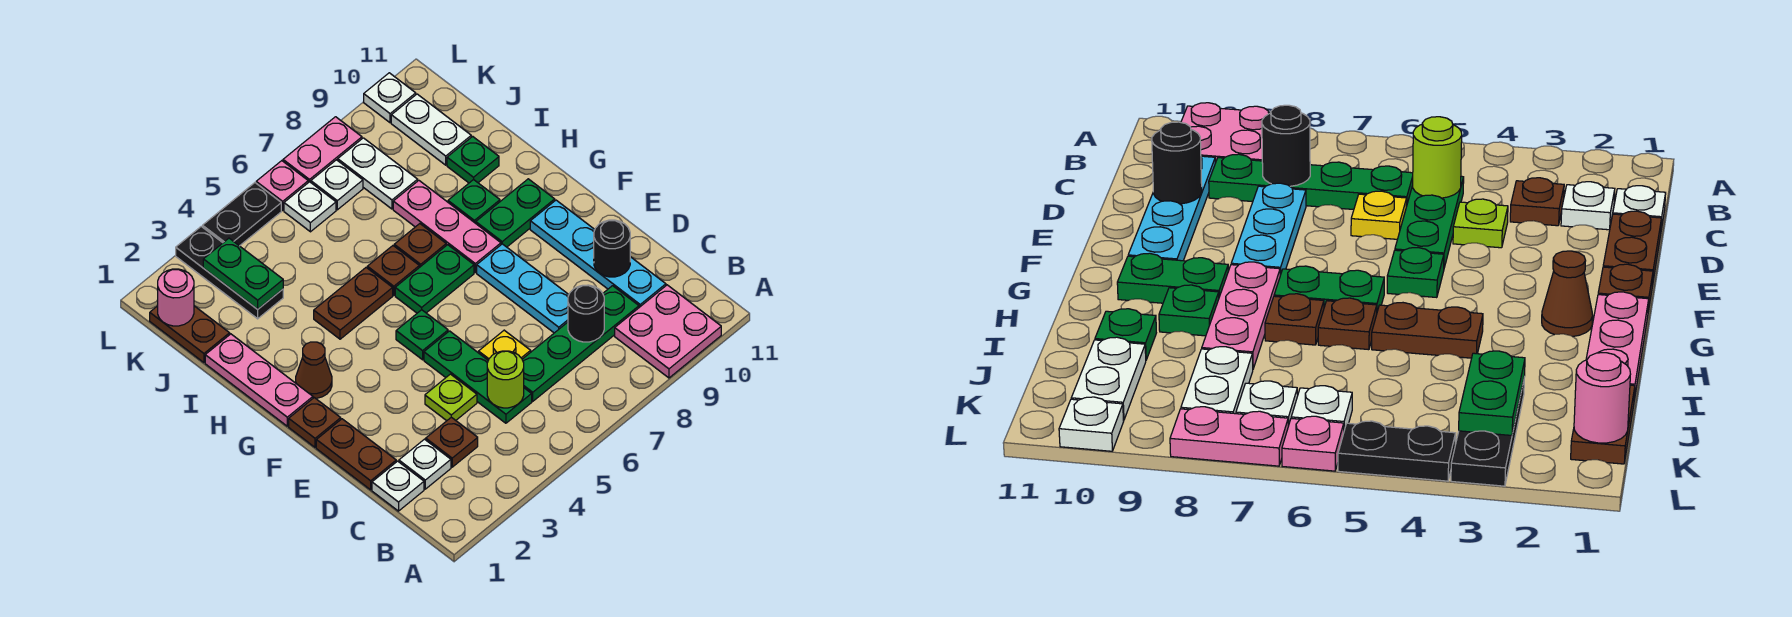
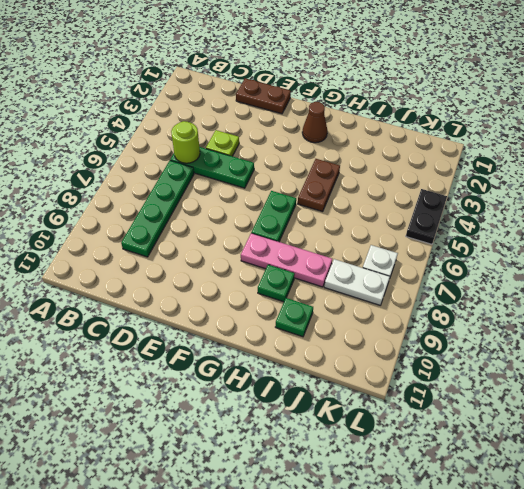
none -> pink plate A9:B10 level 1
none -> white plate C1 level 1
none -> white plate C2 level 1
none -> brown plate C3 level 1

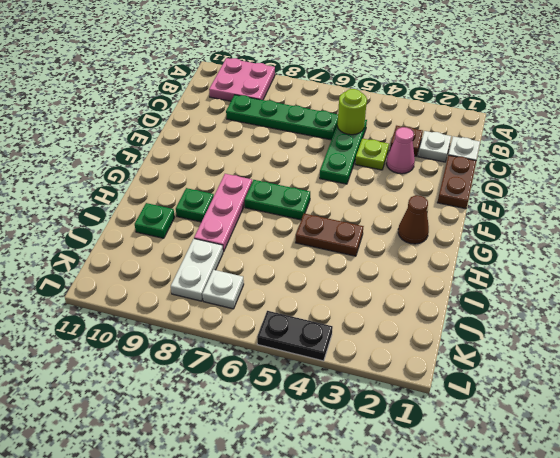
pink cone D3 level 1 -> none
none -> cyan plate C10:F10 level 1
none -> yellow plate D6 level 1
none -> cyan plate D8:F8 level 1
none -> brown plate F1 level 1

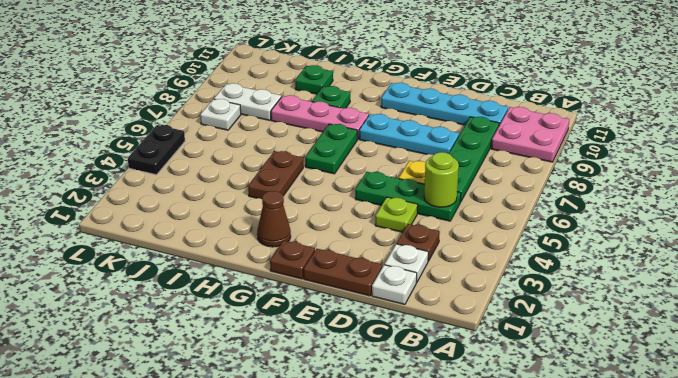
none -> green plate F5 level 1
none -> pink plate G1:I1 level 1
none -> green plate G9:G10 level 1
none -> brown plate H6 level 1

